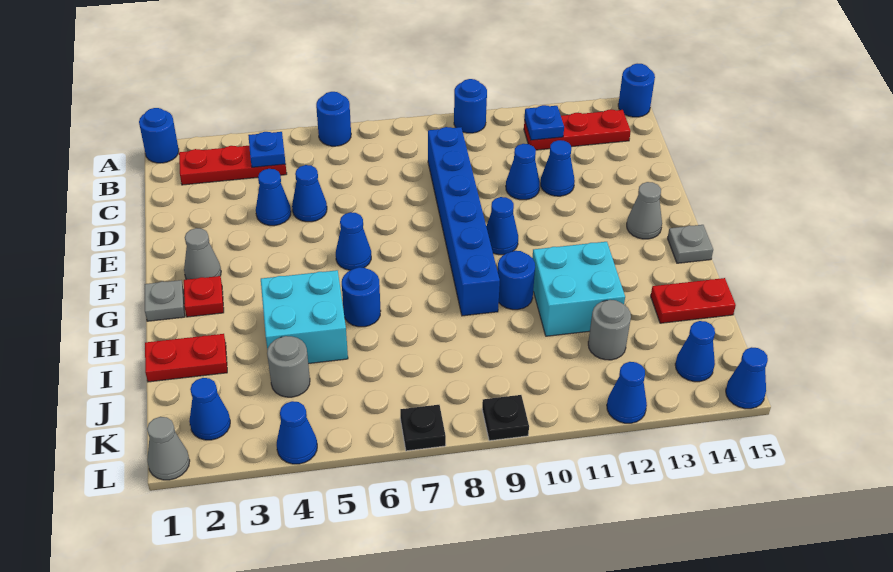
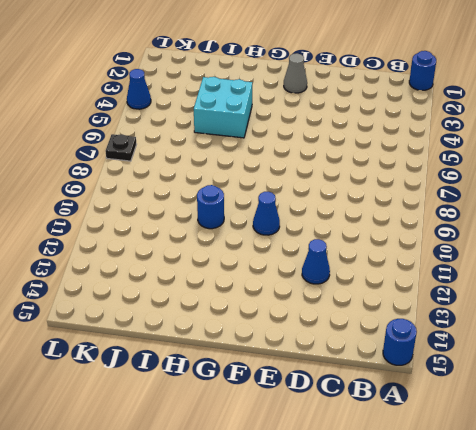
none -> blue round brick A6 level 1
none -> blue round brick A10 level 1
none -> red plate B2:B4 level 1
none -> red plate B12:B14 level 1

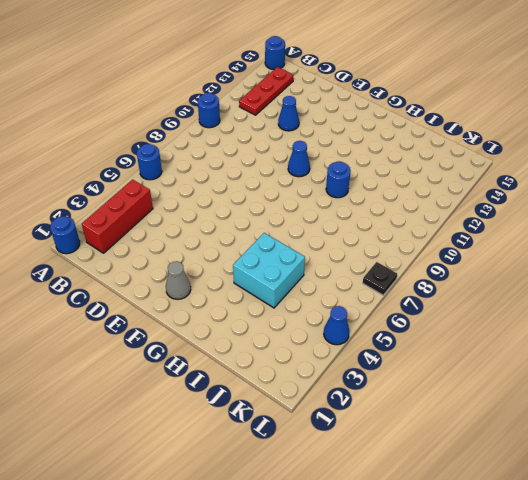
red brick B2:B4 level 1 -> red plate B2:B4 level 1
none -> blue brick C9:H9 level 1
none -> blue cone D4 level 1
none -> blue cone D5 level 1
none -> blue cone D11 level 1

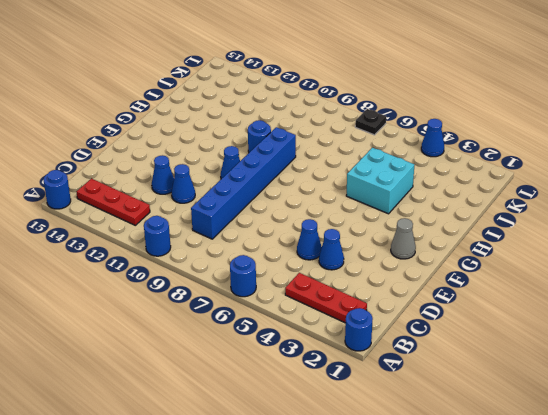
none -> blue cone F6 level 1
none -> grey cone F14 level 1
none -> grey plate G1 level 1
none -> red plate G2 level 1

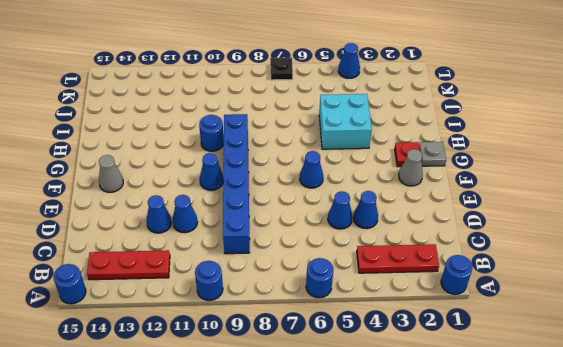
none -> grey plate G15 level 1
none -> blue round brick H6 level 1
none -> cyan brick H11:I12 level 1
none -> red plate I1:I2 level 1

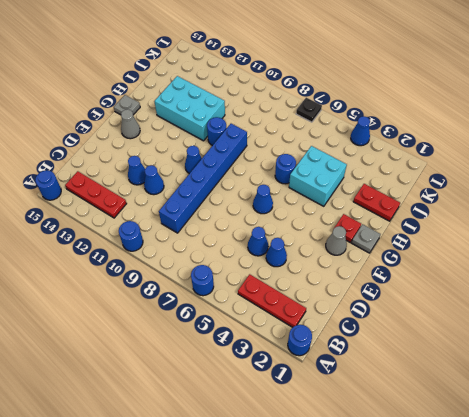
cyan brick H11:I13 level 1 -> cyan brick H11:I12 level 1
none -> red plate I14:I15 level 1
none -> grey round brick J4 level 1
none -> grey round brick J12 level 1
none -> blue cone K2 level 1

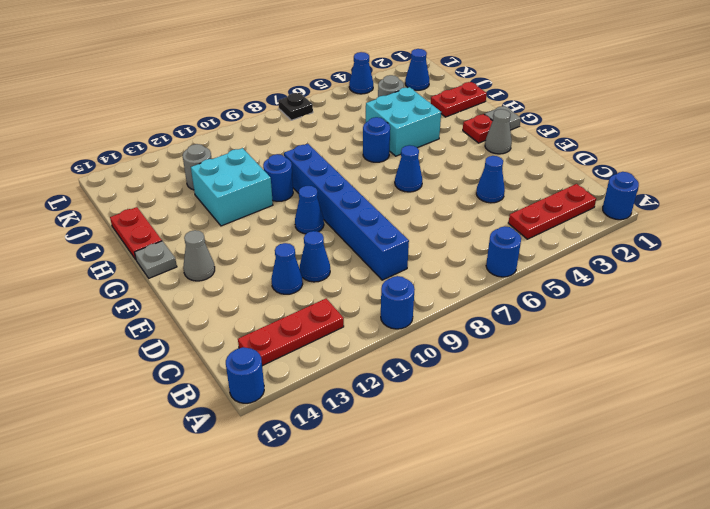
red plate H15:I15 level 1 -> red plate I14:I15 level 1
none -> blue cone D5 level 1
none -> blue cone K14 level 1
none -> grey cone L1 level 1
none -> black plate L9 level 1

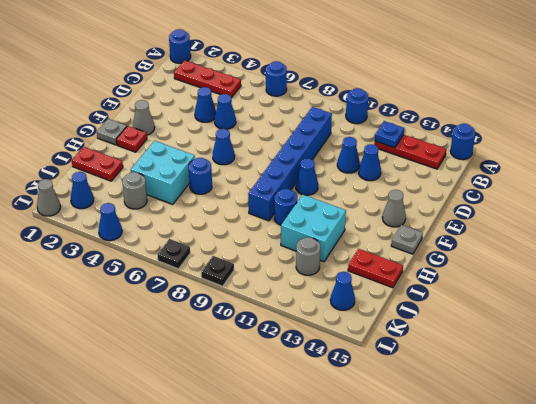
none -> blue cone L12 level 1
none -> blue cone L15 level 1
none -> blue plate B4 level 2

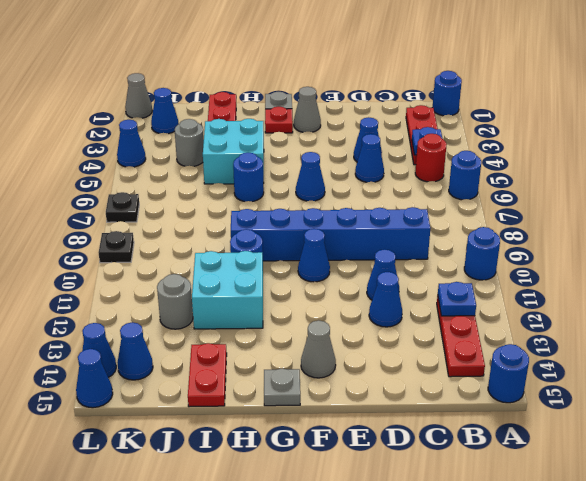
red round brick B5 level 1 -> none
blue cone L14 level 1 -> blue cone L12 level 1

